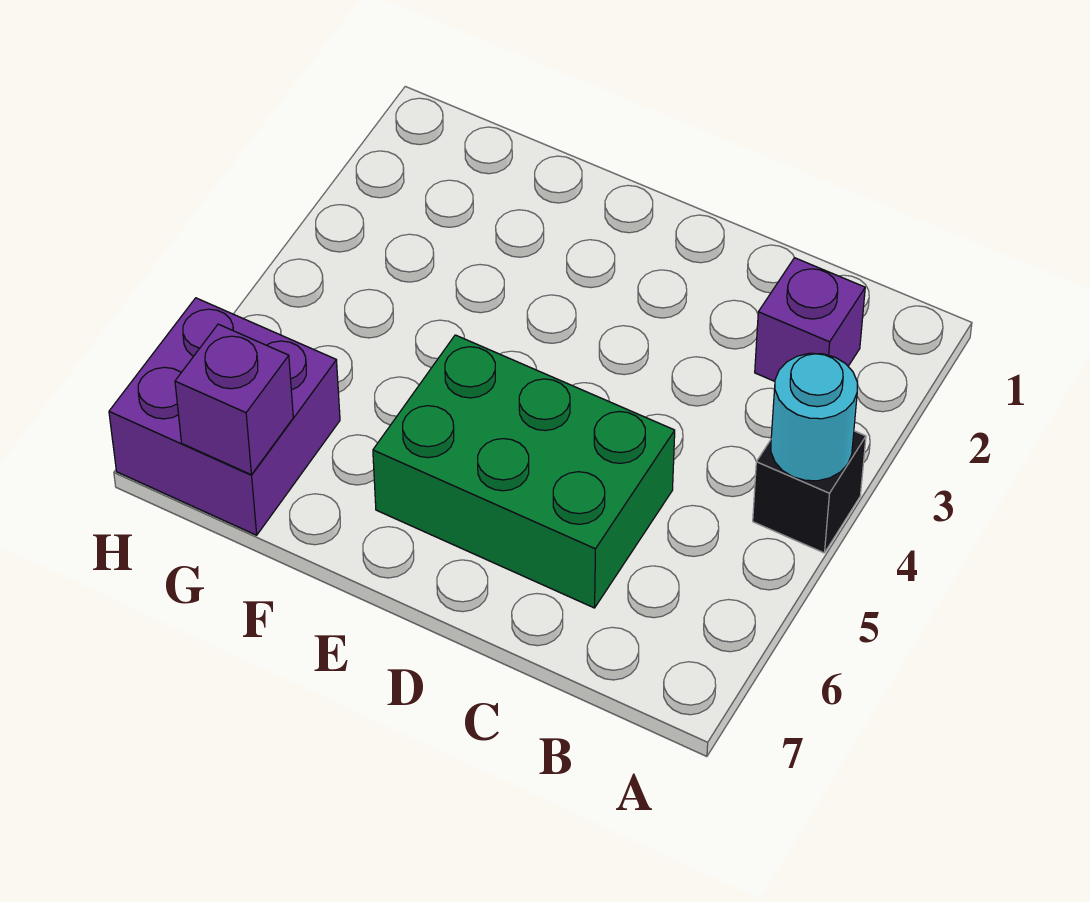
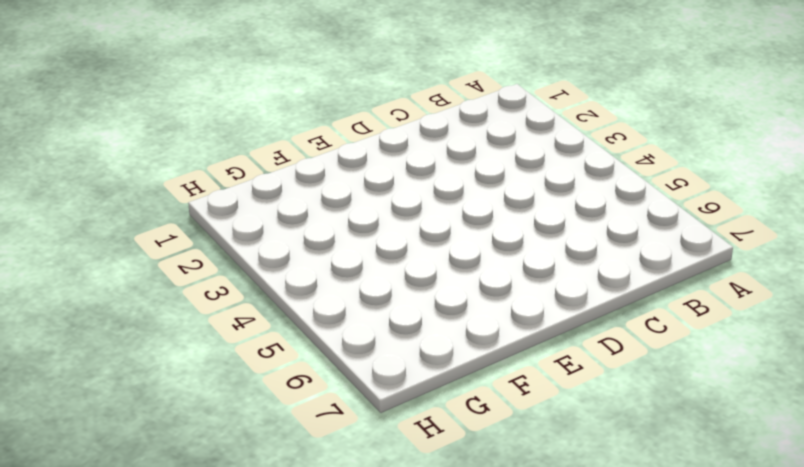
none -> black brick A4 level 1
none -> purple brick B2 level 1

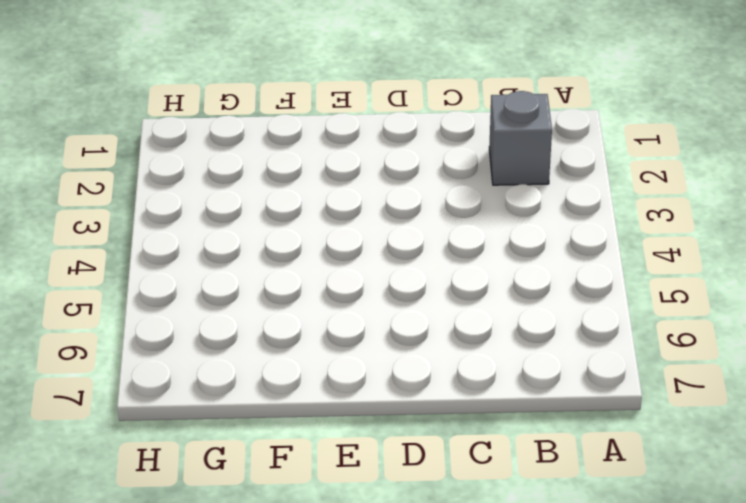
grey brick B2 level 1 -> purple brick B2 level 1
none -> black brick A4 level 1
none -> green brick C5:E6 level 1

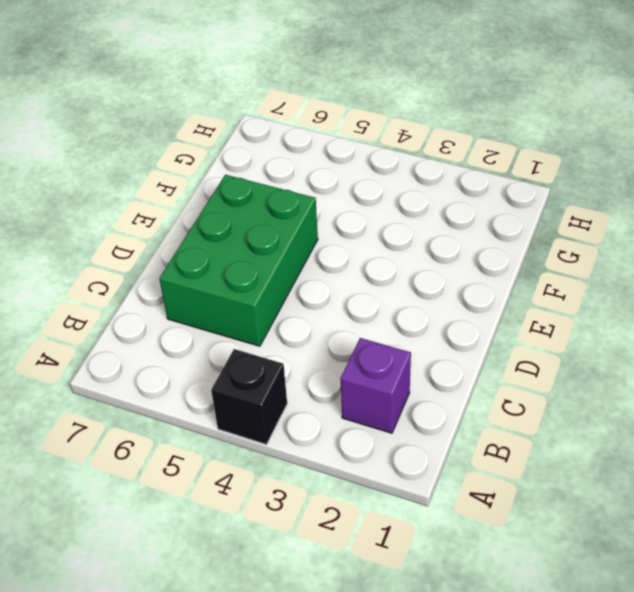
none -> purple brick G6:H7 level 1
none -> cyan round brick A4 level 2

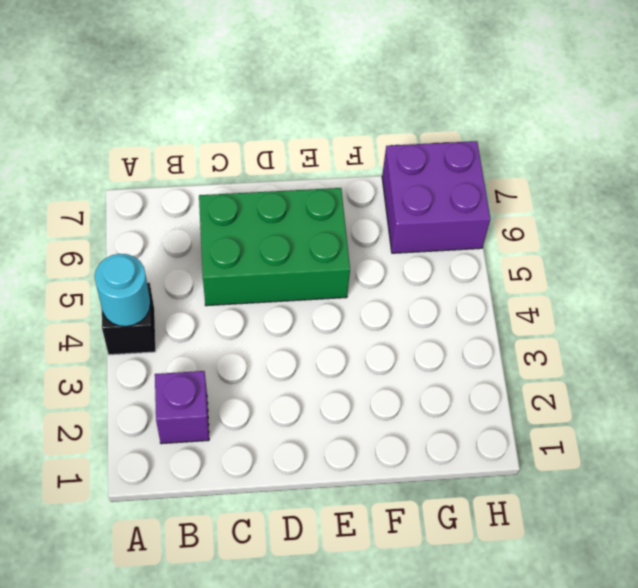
none -> purple brick G7 level 2

